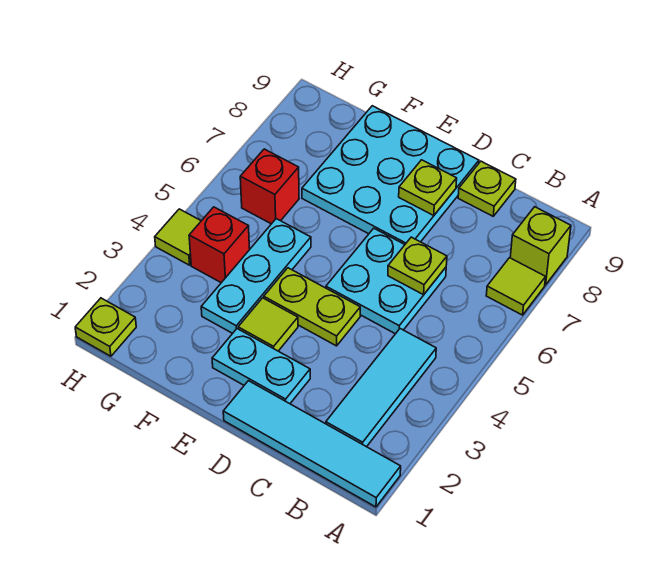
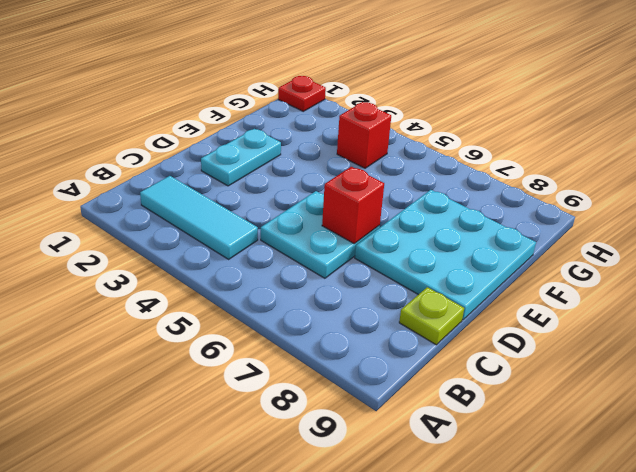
red brick D6 level 2 -> red brick G6 level 1
red plate H1 level 1 -> lime plate H1 level 1
none -> cyan tile A1:D1 level 1
none -> lime tile A7 level 1
none -> lime brick A8 level 1

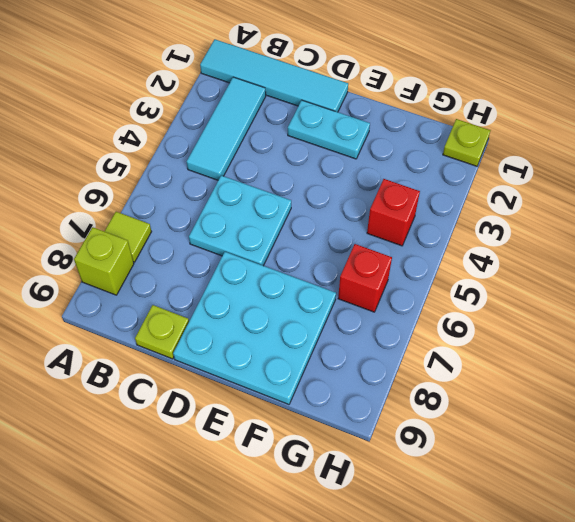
none -> lime plate D4:E4 level 1
none -> lime tile E3 level 1
none -> cyan plate F3:F5 level 1

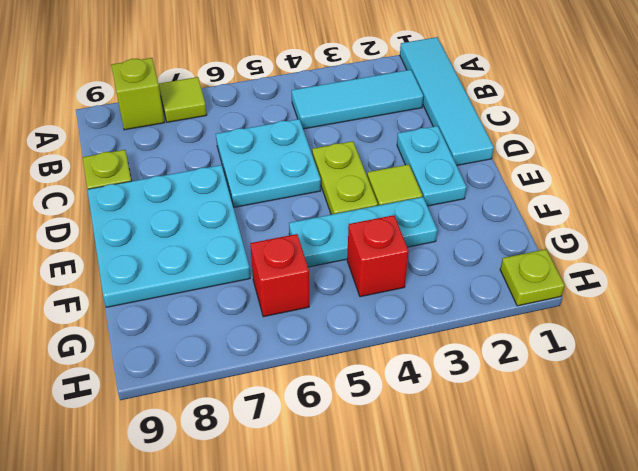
none -> lime tile H4 level 1
none -> lime plate C6 level 2
none -> lime plate D8 level 2

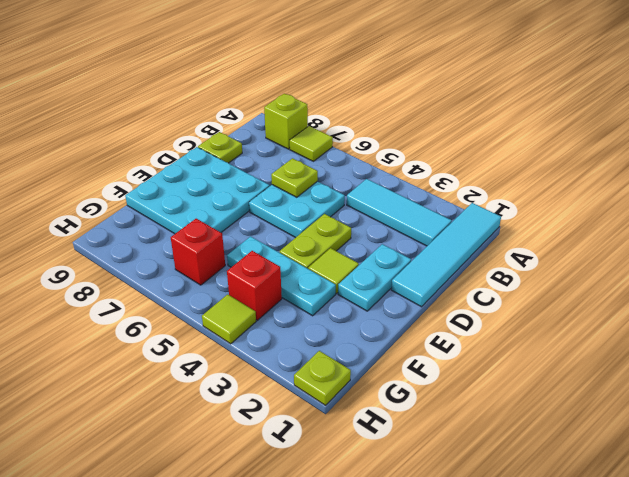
none -> lime plate D8 level 2

